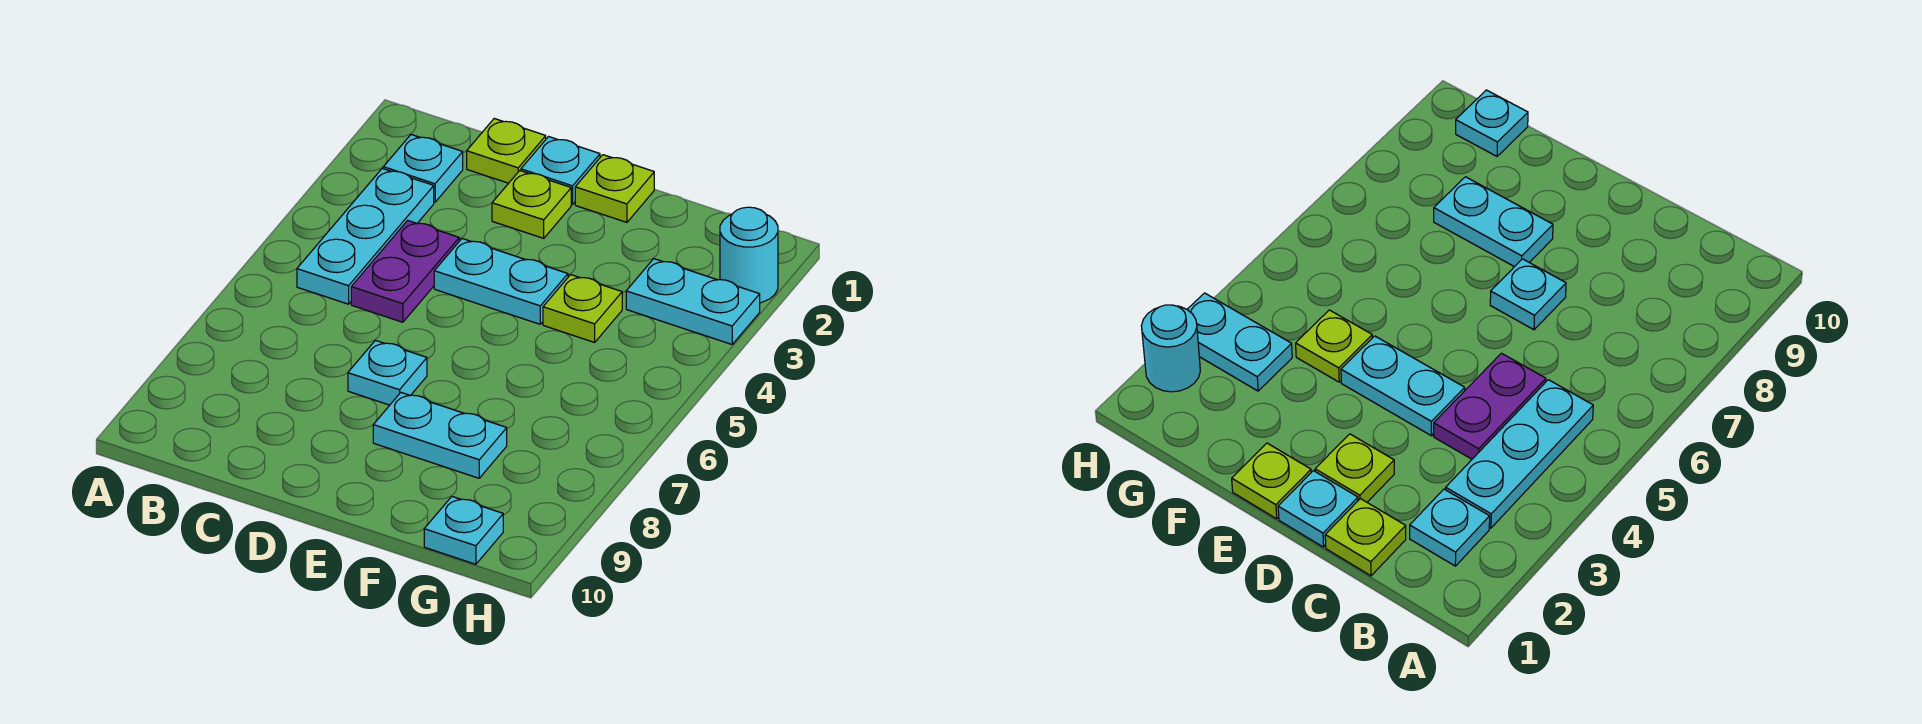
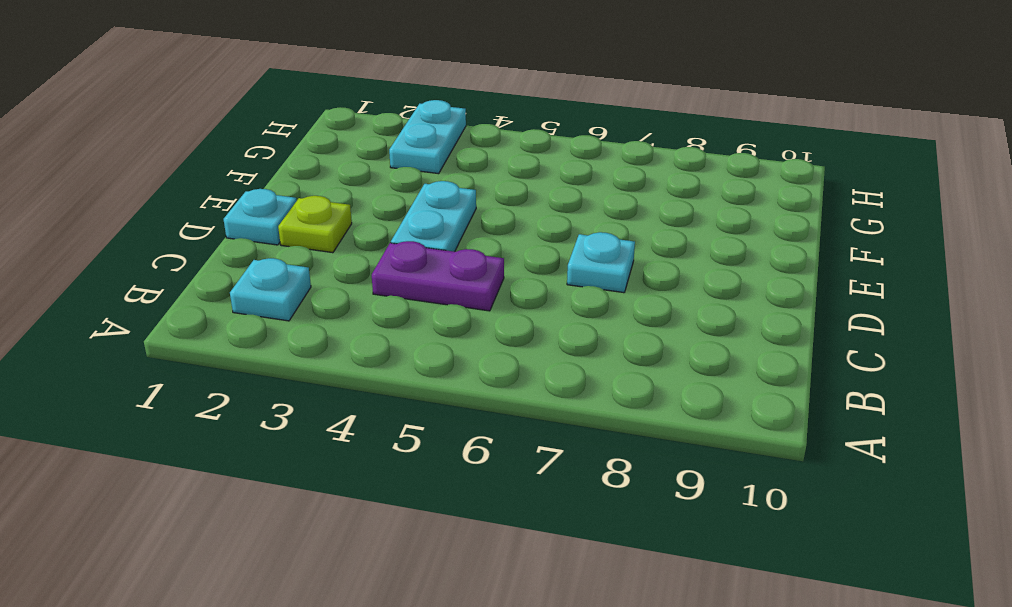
none -> cyan plate B3:B5 level 1
none -> lime plate C1 level 1
none -> lime plate E1 level 1

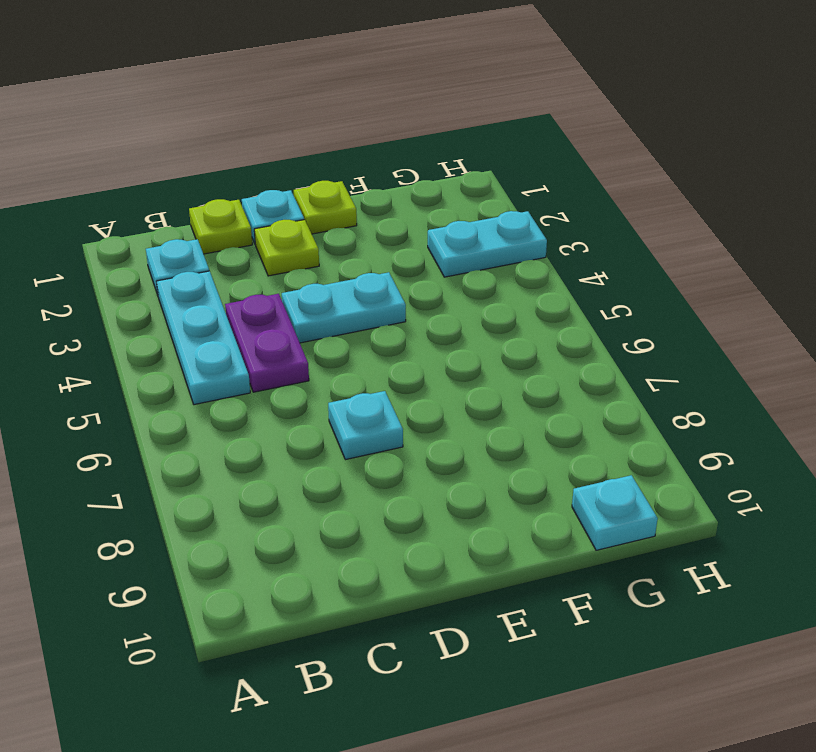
none -> cyan plate E8:F8 level 1
none -> lime plate F4 level 1
none -> cyan round brick H2 level 1

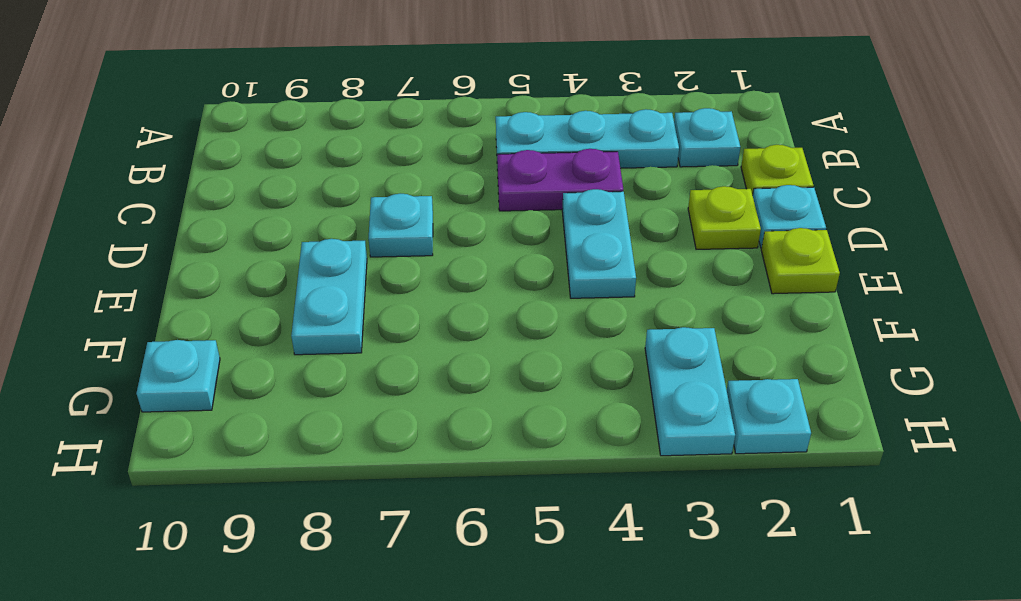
cyan plate H2 level 1 -> cyan round brick H2 level 1
none -> lime plate F4 level 1

